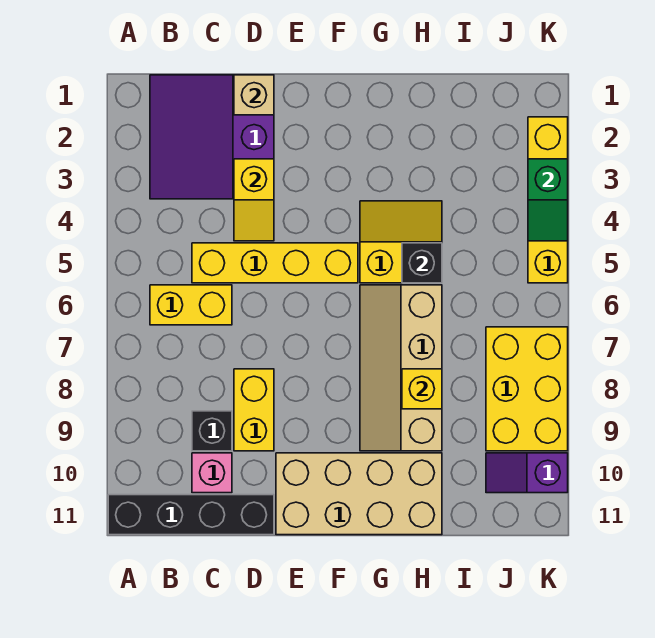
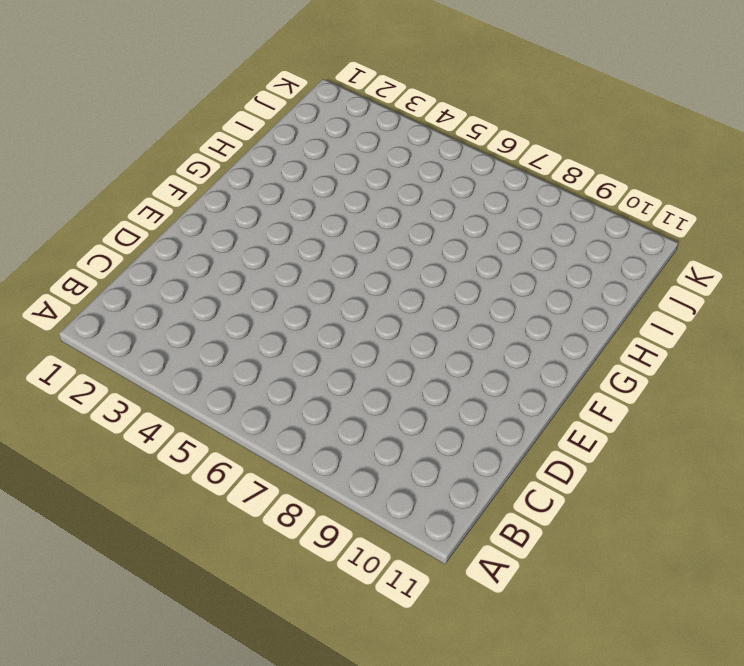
none -> black brick A11:D11 level 1
none -> purple slope B1:D3 level 1 top D
none -> yellow brick B6:C6 level 1

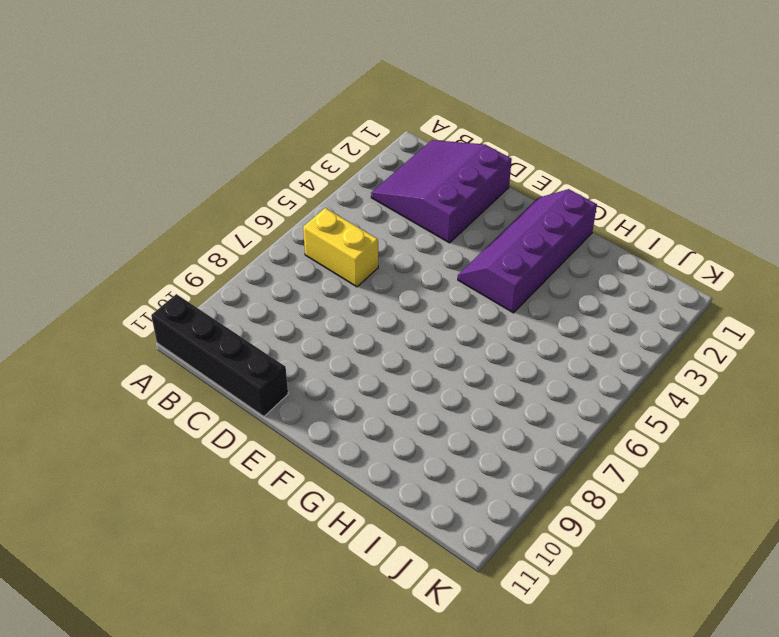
purple slope F1:G4 level 1 top G -> yellow slope G4:H5 level 1 top 5
none -> yellow brick C5:F5 level 1
none -> black brick C9 level 1
none -> pink brick C10 level 1

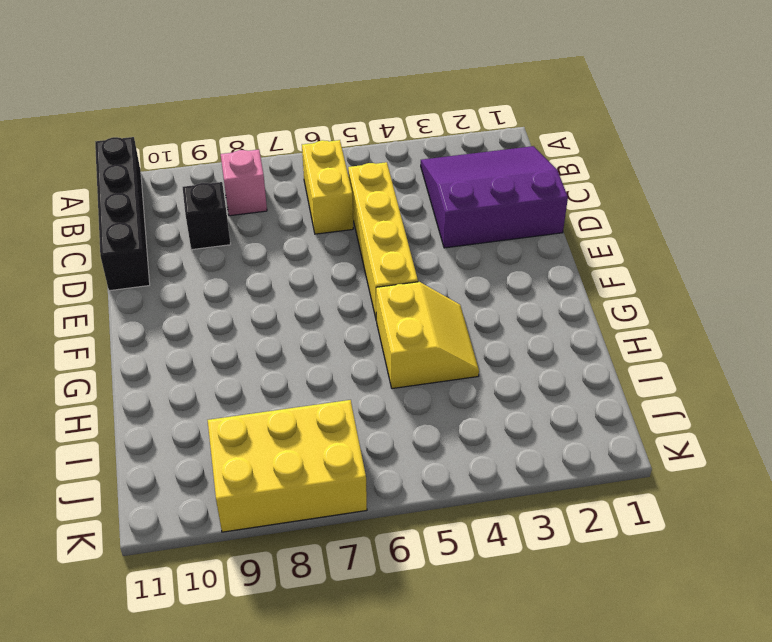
pink brick B8 level 1 -> pink brick C10 level 1
none -> yellow brick D8:D9 level 1
none -> tan brick E10:H11 level 1
none -> tan slope G6:H9 level 1 top H

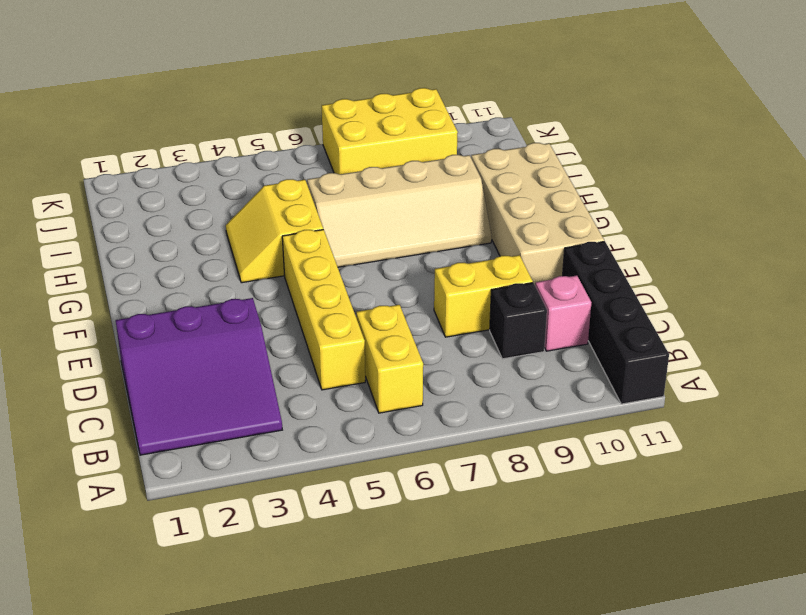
none -> purple slope J10:K10 level 1 top K
none -> yellow brick K2:K5 level 1
none -> tan brick D1 level 2

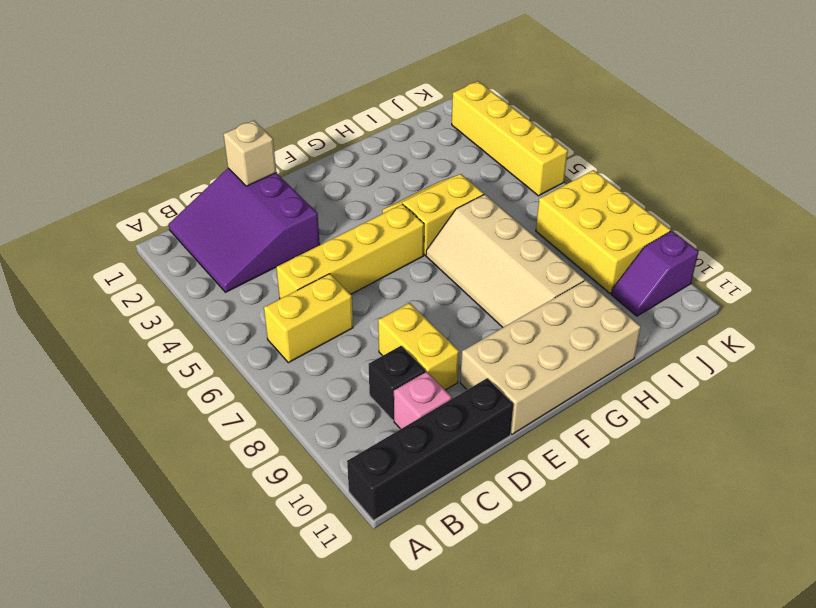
none -> yellow slope D3:D4 level 2 top 3
none -> black brick H5 level 2
none -> yellow brick H8 level 2

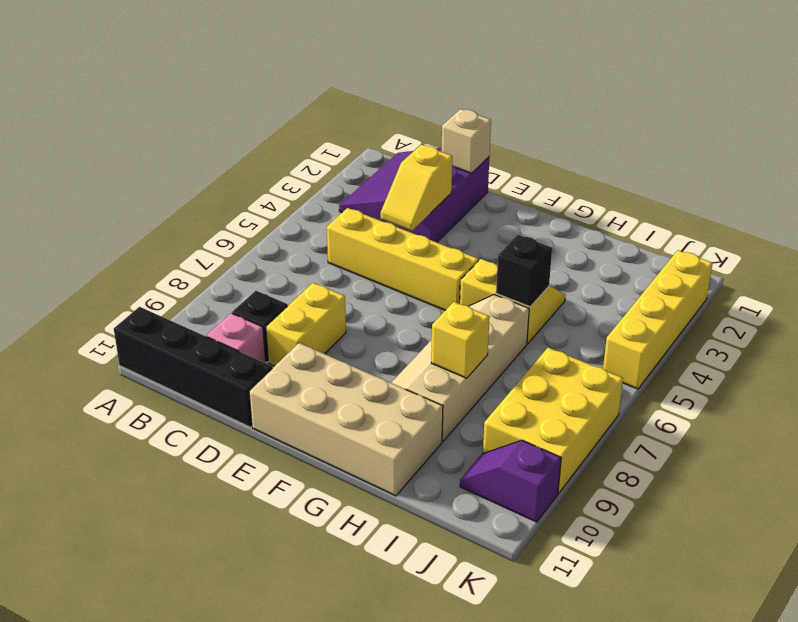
none -> yellow brick B6:C6 level 1
none -> green slope K3:K4 level 2 top 3

